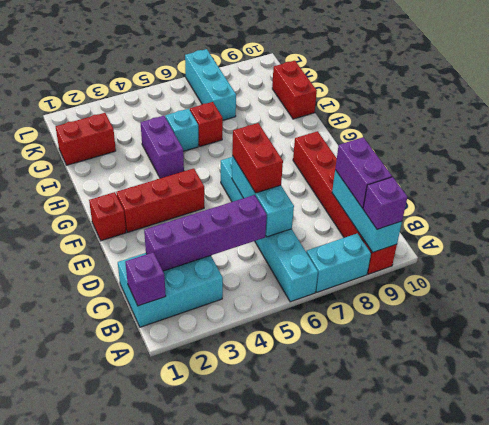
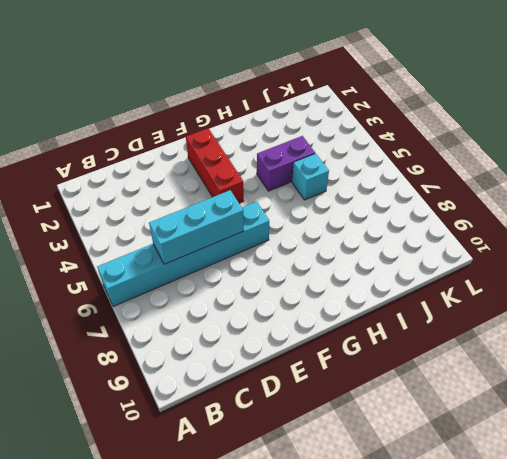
none -> cyan brick A7:A8 level 1
none -> red brick A9:F9 level 1
none -> cyan brick B1:C3 level 1

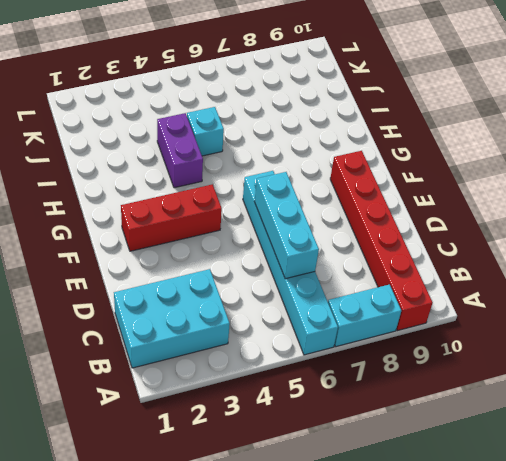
none -> red brick F1 level 1
none -> red brick I6 level 1
none -> red brick I10:J10 level 1

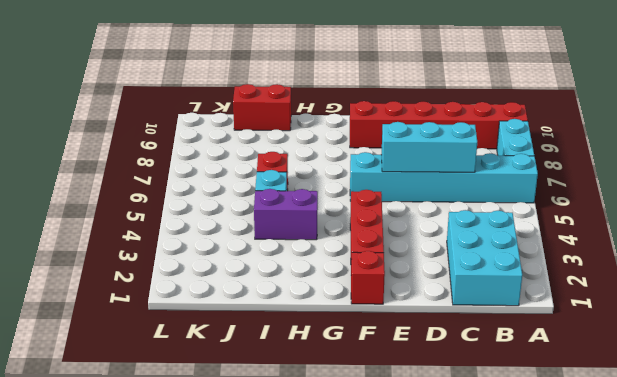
none -> red brick J1:J2 level 1
none -> cyan brick J7:L7 level 1
none -> cyan brick A9:C9 level 2

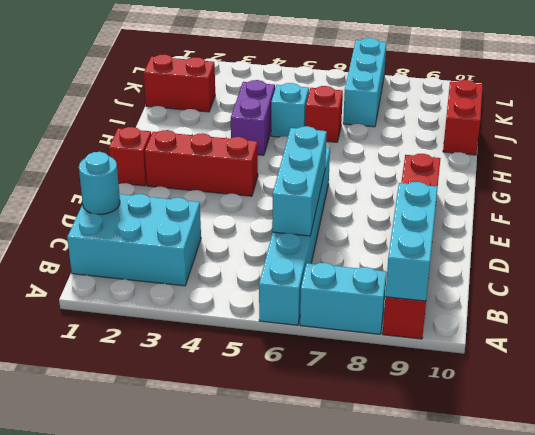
cyan round brick C1 level 2 -> none
none -> purple brick B1 level 2
none -> purple brick C2:C5 level 2
none -> purple brick A9 level 3

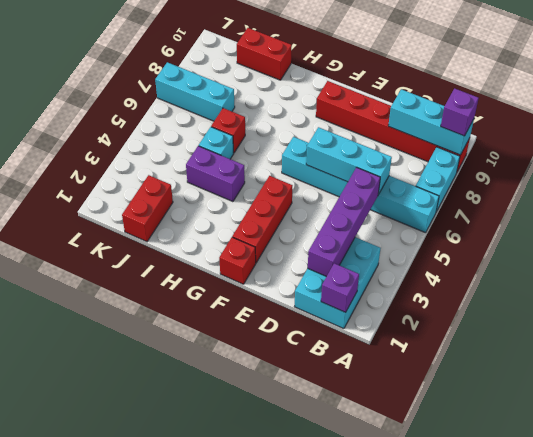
none -> purple brick B9:C9 level 3
none -> red brick D6:E6 level 3

